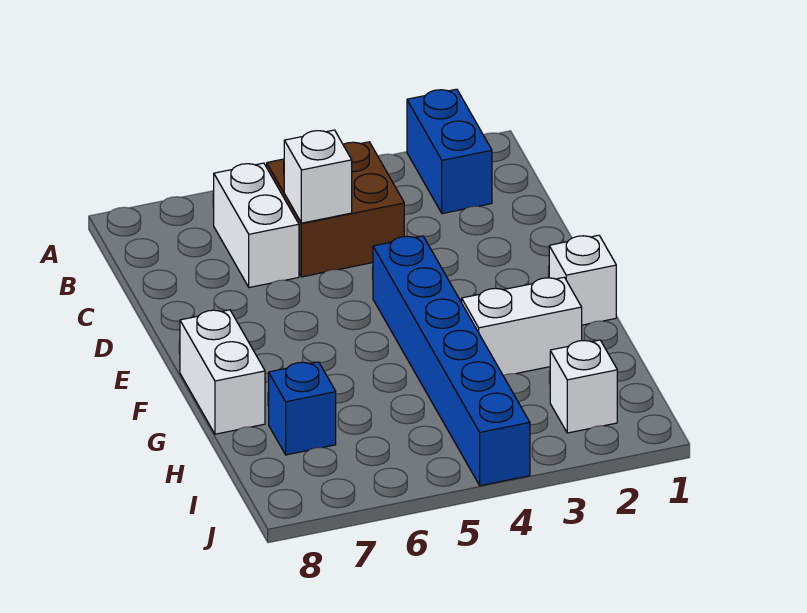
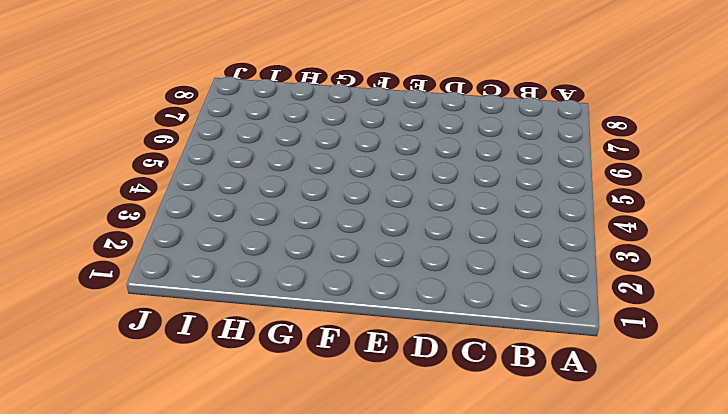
none -> blue brick A2:B2 level 1
none -> brown brick B4:C5 level 1

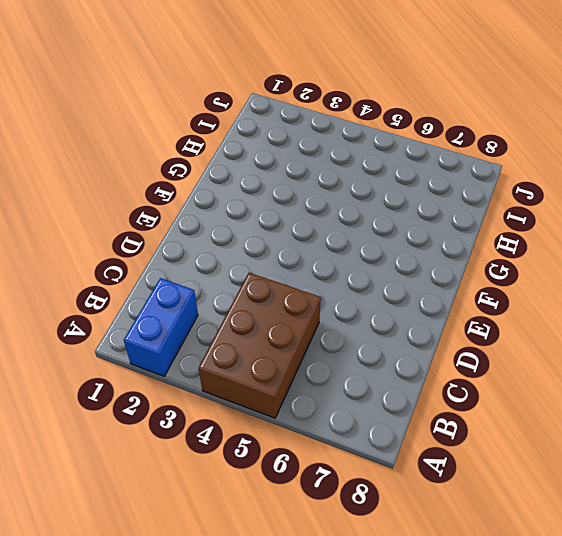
brown brick A4:C5 level 1 -> brown brick B4:C5 level 1
none -> white brick B6:C6 level 1
none -> blue brick E4:J4 level 1

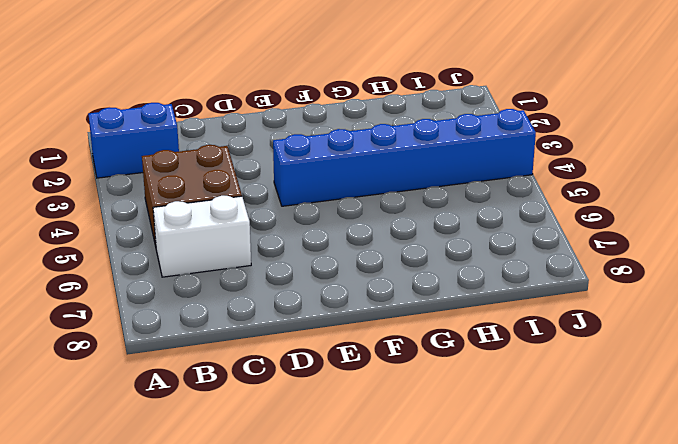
none -> white brick F1 level 1
none -> white brick F8:G8 level 1

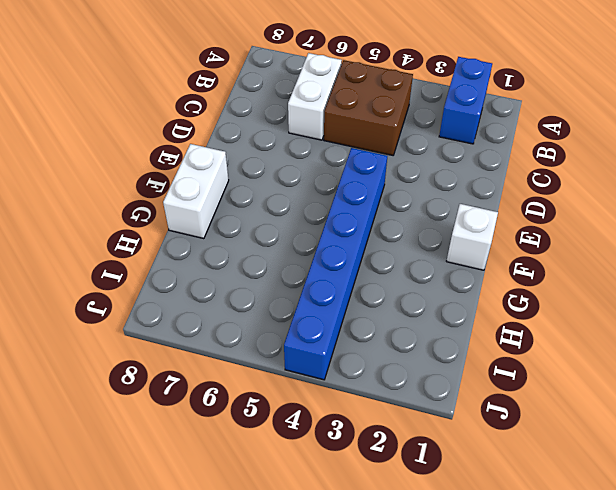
none -> white brick G2:G3 level 1
none -> blue brick H7 level 1

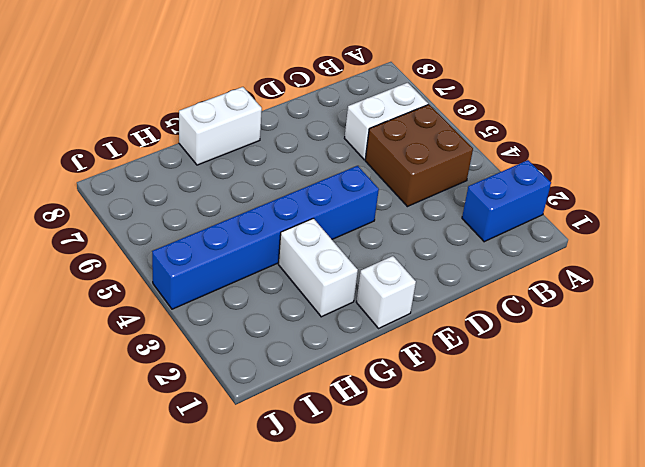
none -> blue brick H7 level 1
none -> white brick I2 level 1

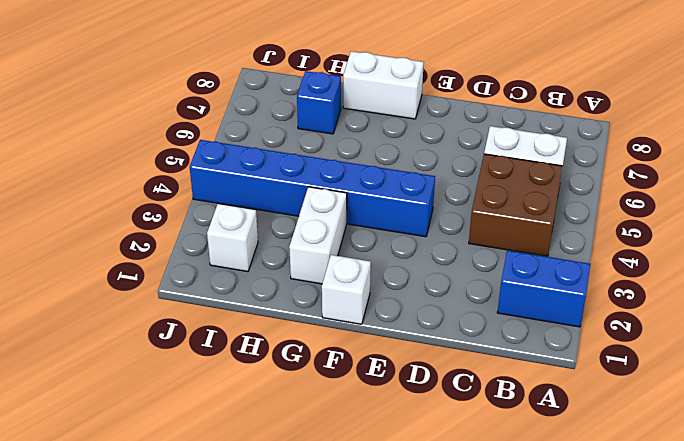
none -> white brick C5 level 2

